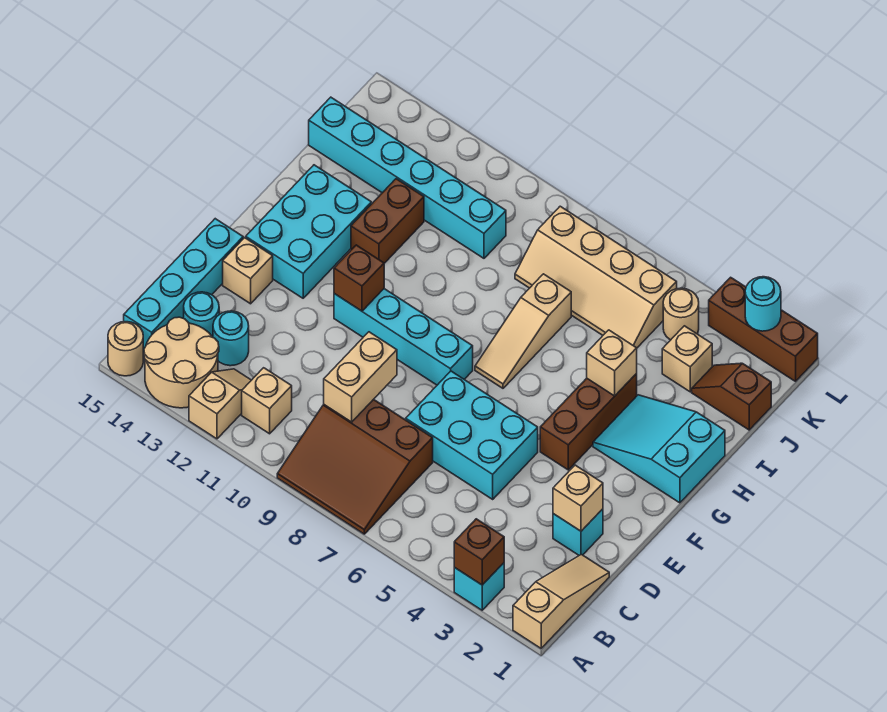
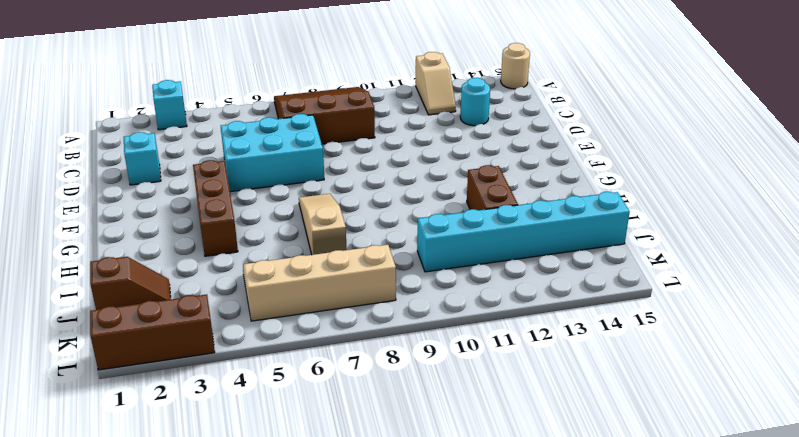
none -> tan slope A1:C1 level 1 top A
none -> tan round brick A13:B14 level 1
none -> tan brick B11 level 1
none -> cyan brick B15:E15 level 1

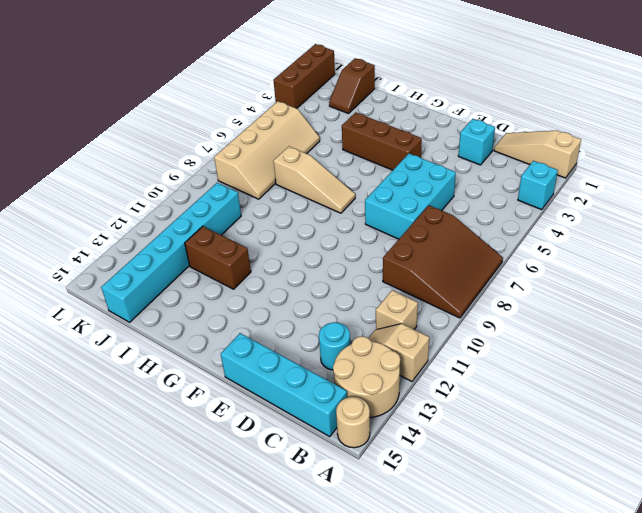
none -> cyan round brick C14 level 1
none -> tan brick E14 level 1
none -> cyan brick F8:F11 level 1
none -> cyan brick F13:H14 level 1

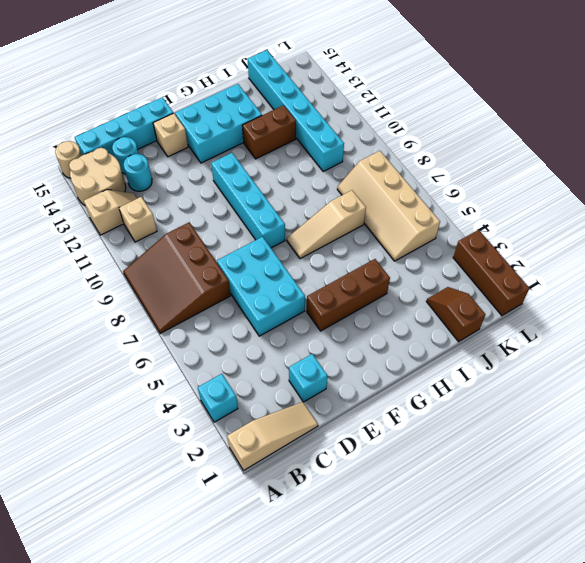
none -> cyan slope G1:H3 level 1 top 1
none -> tan brick J3 level 1
none -> tan round brick K4 level 1
none -> brown brick A3 level 2

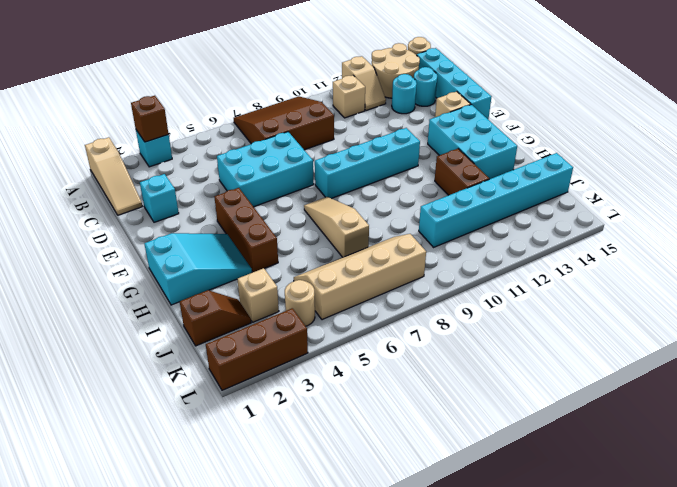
none -> tan brick C9:D9 level 2
none -> tan brick D2 level 2
none -> brown brick F11 level 2
none -> tan brick H4 level 2

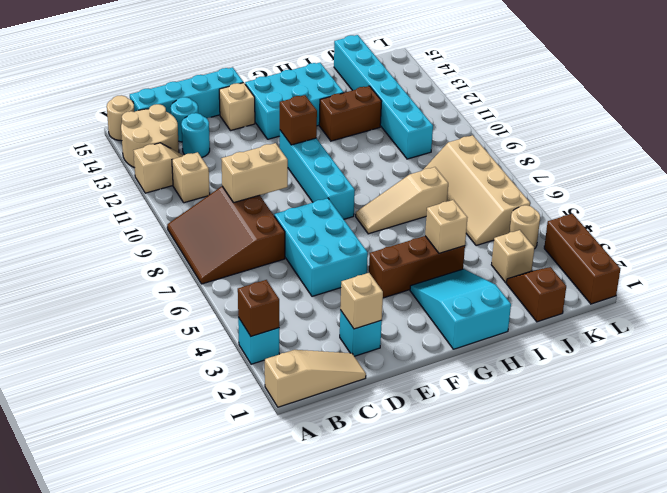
none -> cyan round brick L2 level 2

